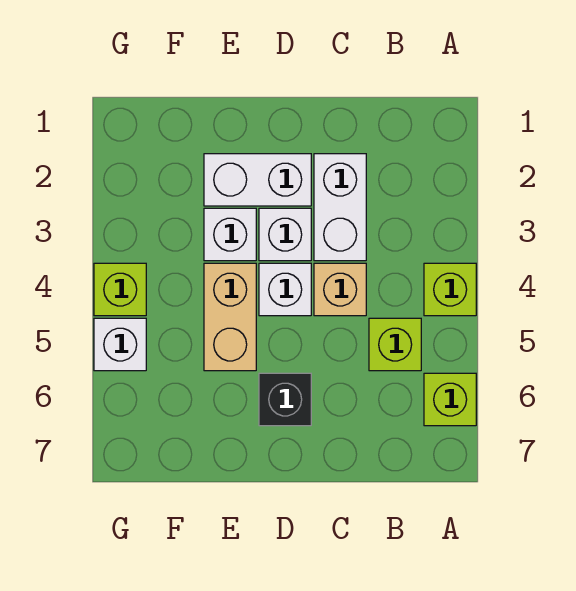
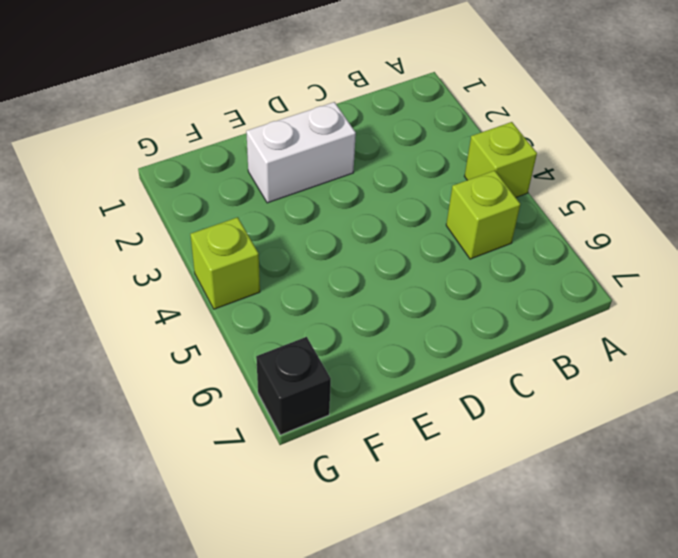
black brick G7 level 1 -> black brick D6 level 1
none -> lime brick A6 level 1
none -> white brick C2:C3 level 1
none -> tan brick C4 level 1

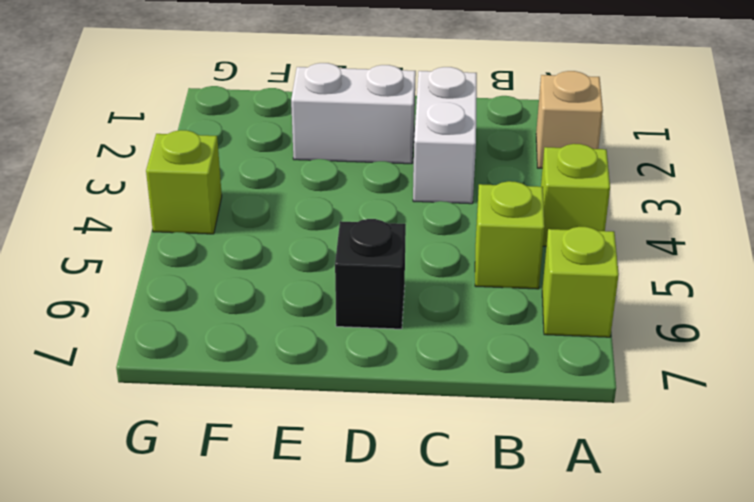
tan brick A2 level 1 -> tan brick C4 level 1
none -> white brick D3 level 1
none -> white brick D4 level 1
none -> white brick E3 level 1

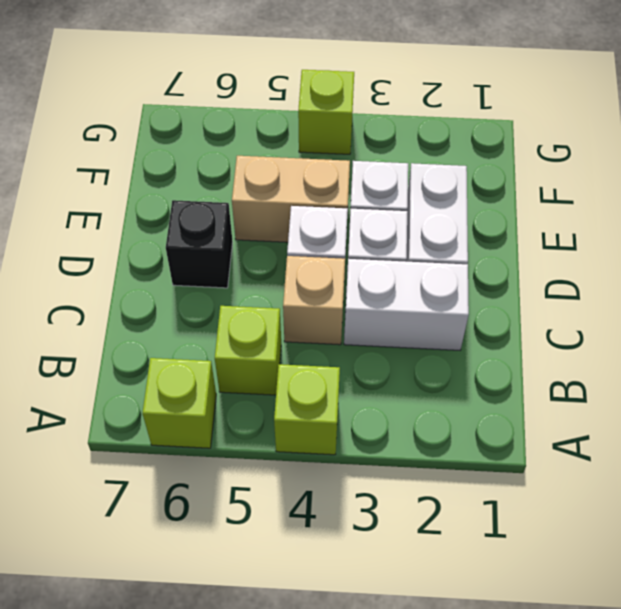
none -> white brick G5 level 1

